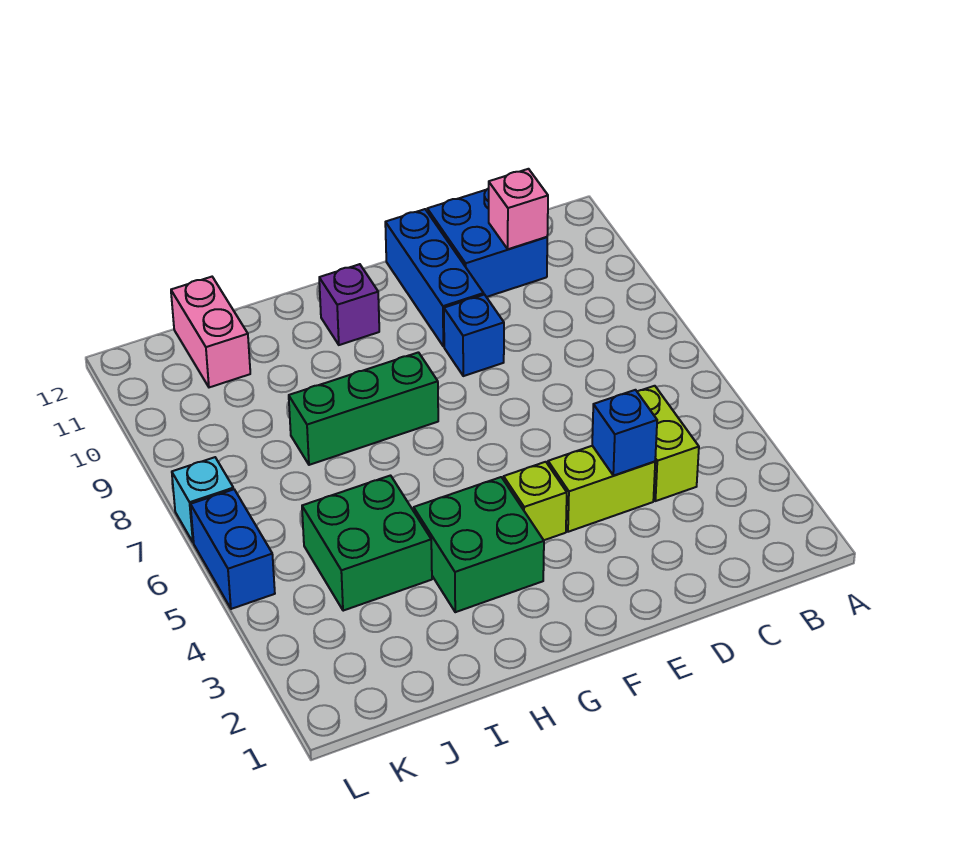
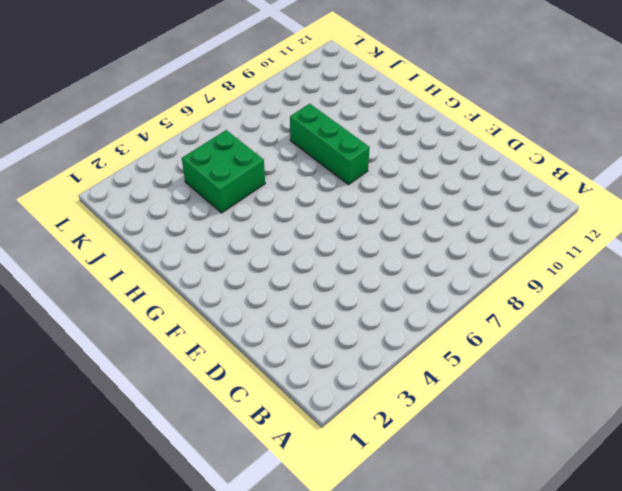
none -> lime brick C4:C5 level 1
none -> blue brick C11:D12 level 1
none -> lime brick D4:E4 level 1

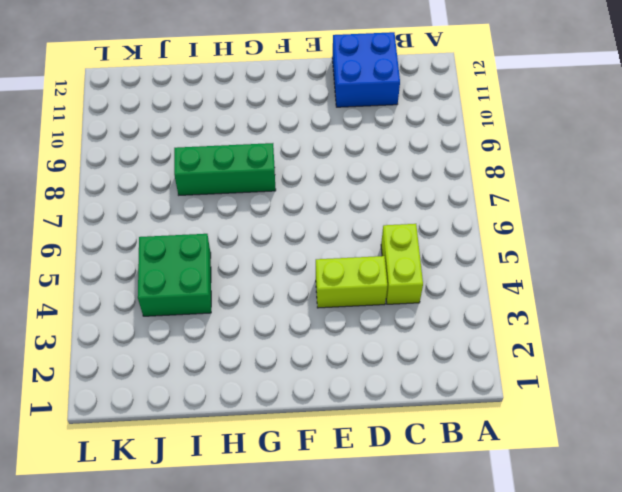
none -> blue brick E9 level 1
none -> blue brick E10:E12 level 1
none -> lime brick F4 level 1

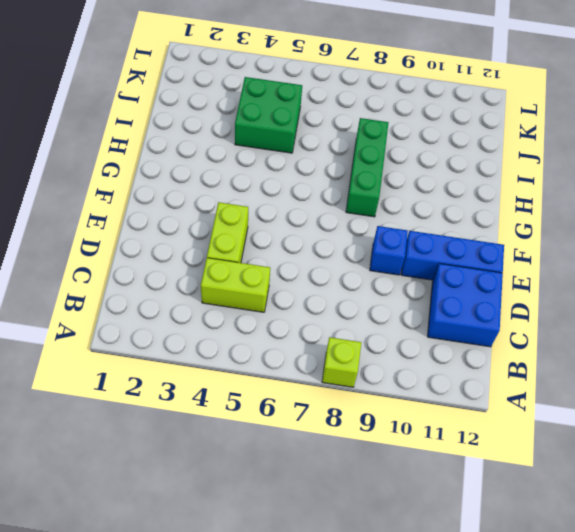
lime brick A8 level 1 -> lime brick F4 level 1
none -> green brick G3:H4 level 1
none -> purple brick G11 level 1
none -> pink brick J11:J12 level 1

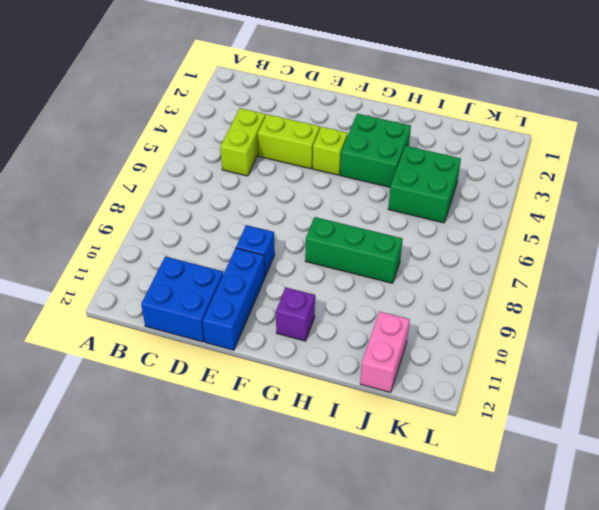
none -> blue brick L5:L6 level 1
none -> cyan brick L7 level 1
none -> pink brick C11 level 2

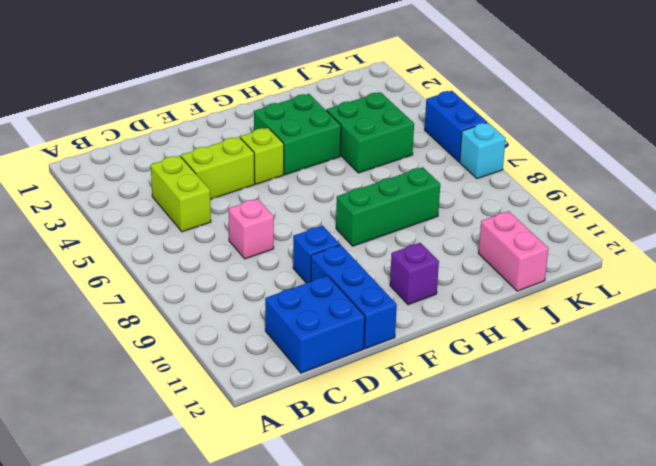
pink brick D7 level 1 -> pink brick C11 level 2
none -> blue brick D4 level 2

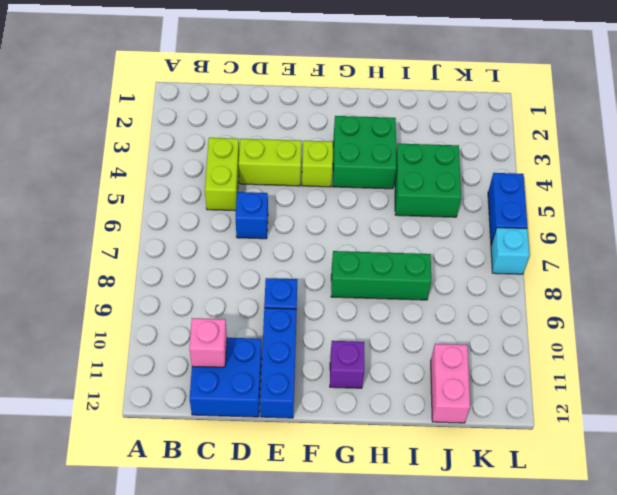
blue brick D6 level 1 -> blue brick D4 level 2

